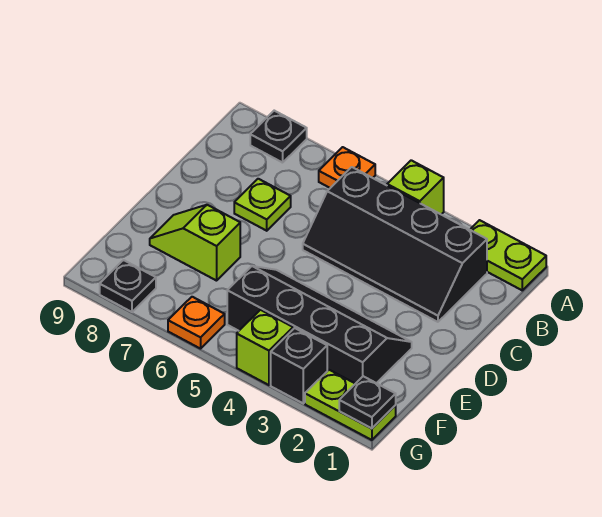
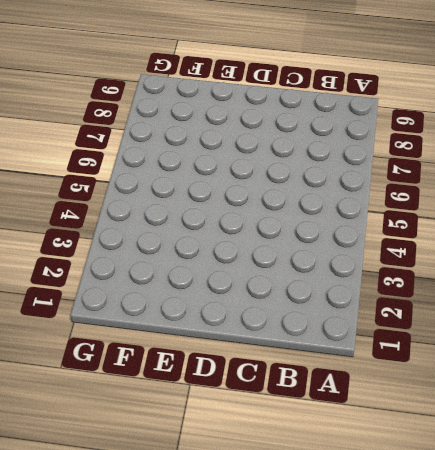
none -> lime plate A1:A2 level 1
none -> lime brick A4 level 1
none -> orange plate A6 level 1

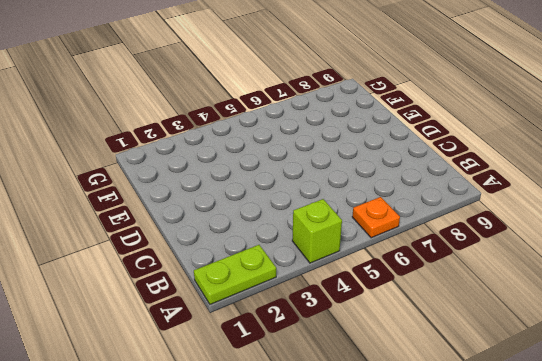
none -> black plate A8 level 1
none -> black slope B2:C5 level 1 top B
none -> lime plate C7 level 1

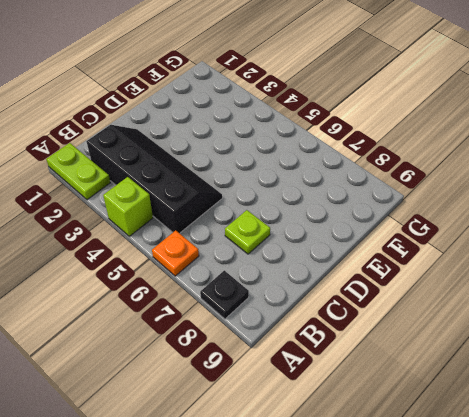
none -> black slope E2:F5 level 1 top F
none -> lime slope E7:E8 level 1 top 7
none -> lime plate G1:G2 level 1

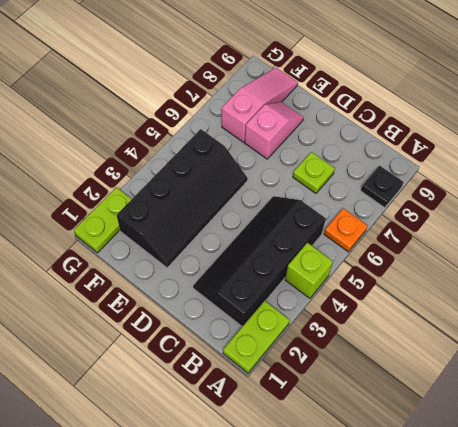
pink slope E7:E8 level 1 top 7 -> lime slope E7:E8 level 1 top 7
pink slope F7:F9 level 1 top 7 -> none
none -> black brick G3 level 1
none -> lime brick G4 level 1
none -> orange plate G6 level 1

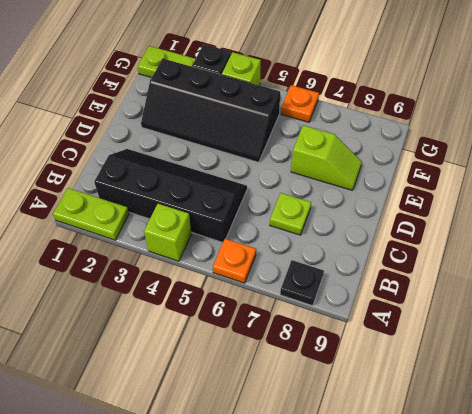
none -> black plate G8 level 1
none -> black plate G1 level 2

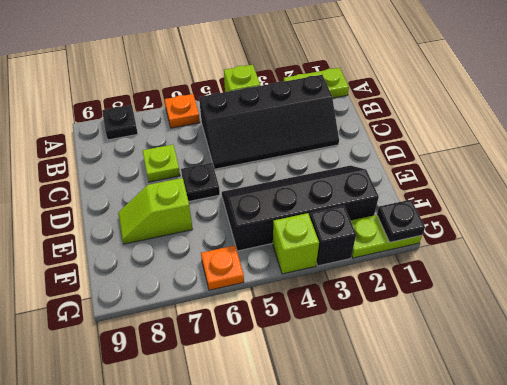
black plate D6 level 1 -> black plate G8 level 1

